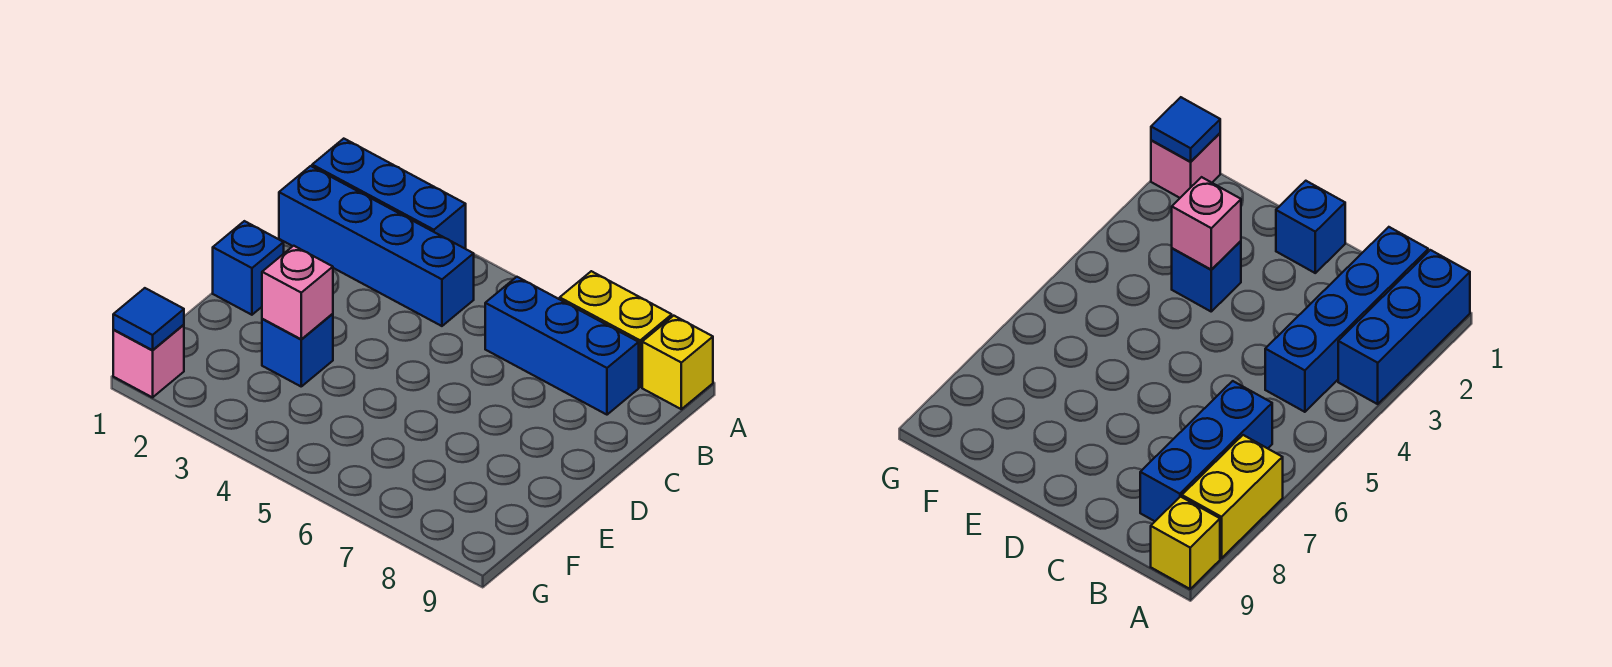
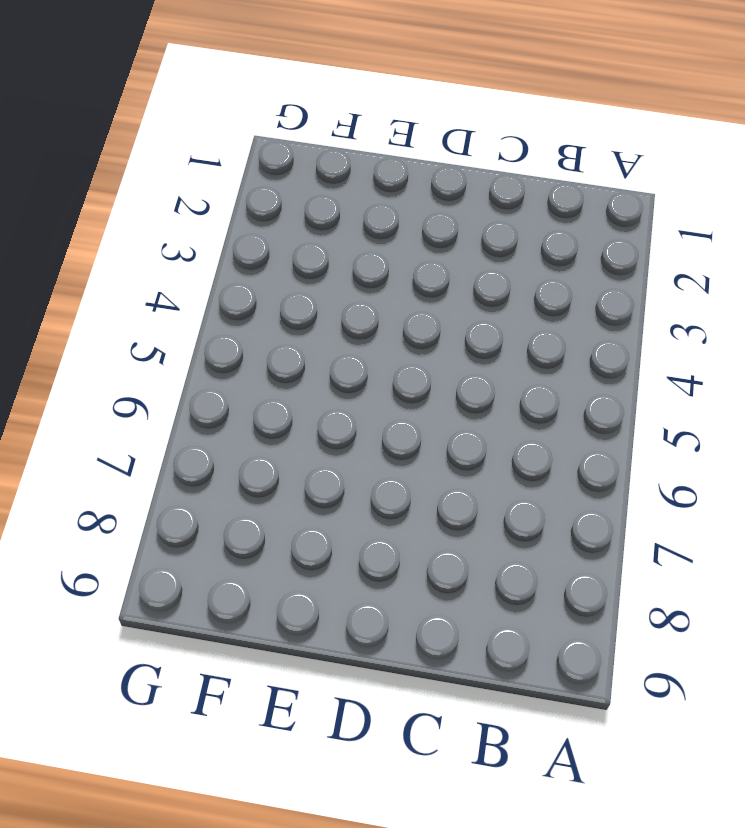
none -> blue brick A1:A3 level 1
none -> yellow brick A7:A8 level 1

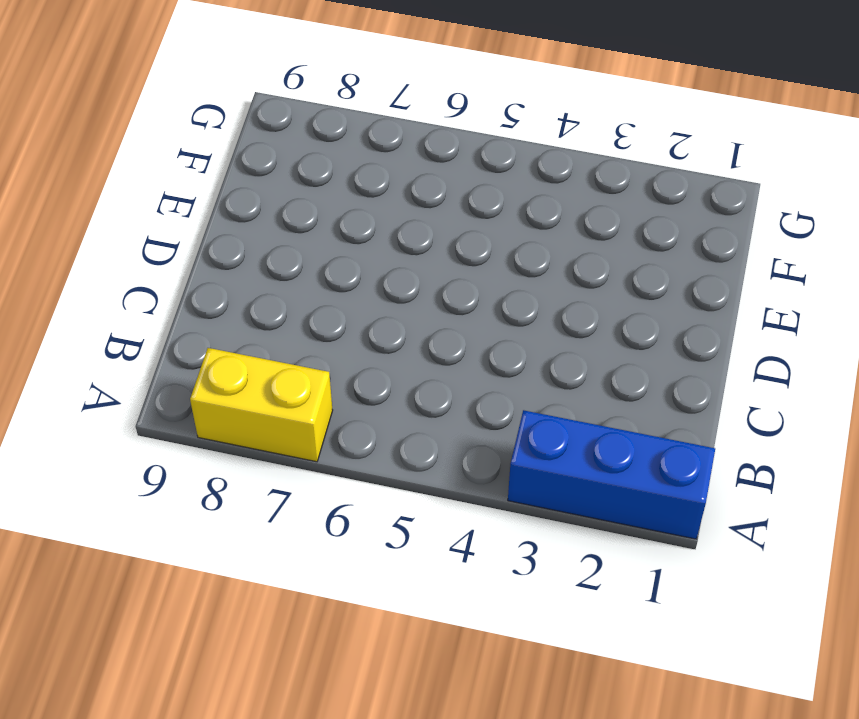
none -> yellow brick A9 level 1
none -> blue brick B1:B4 level 1

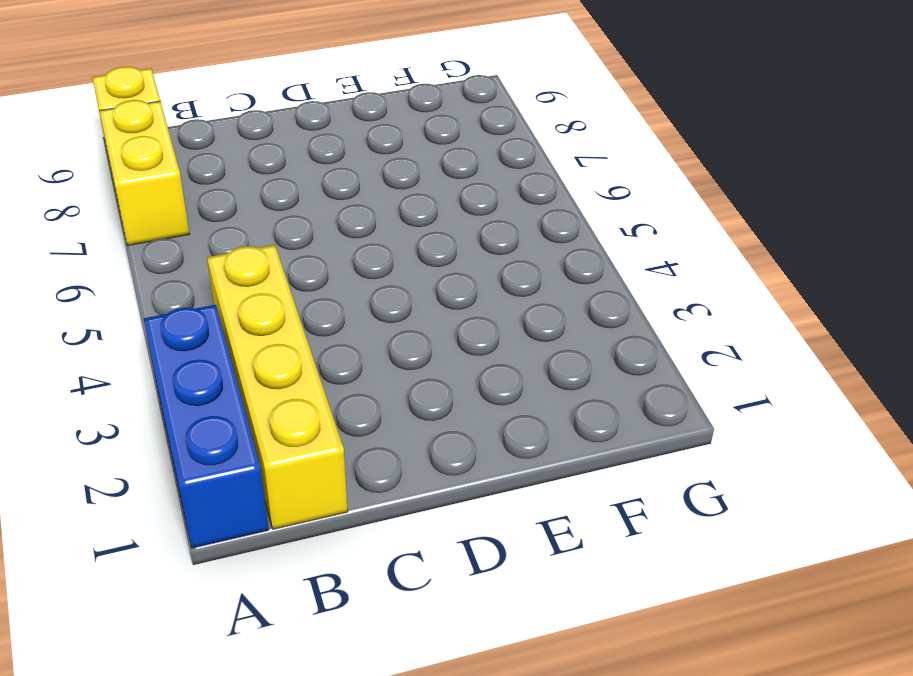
yellow brick B1:B4 level 1 -> blue brick B1:B4 level 1
none -> blue brick B6:B8 level 1
none -> blue brick D1 level 1

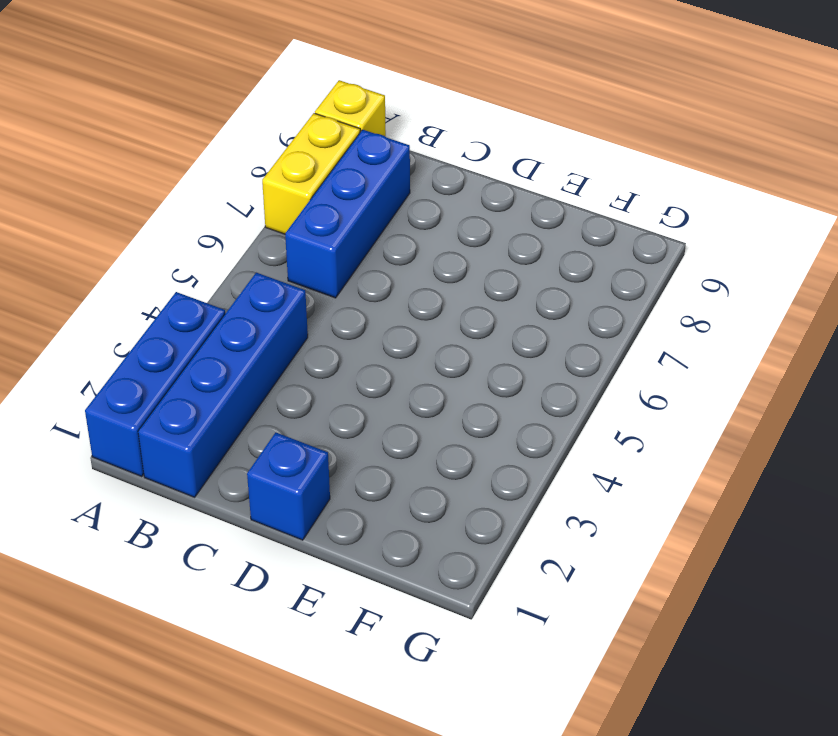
none -> blue brick E3 level 1
none -> pink brick G1 level 1

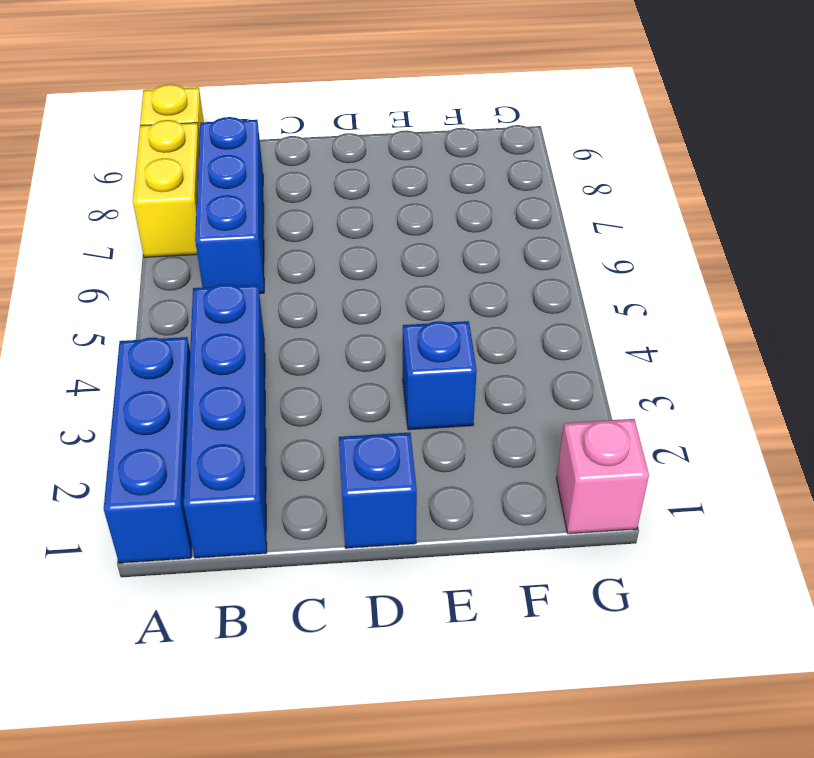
none -> pink brick E3 level 2
none -> blue tile G1 level 2

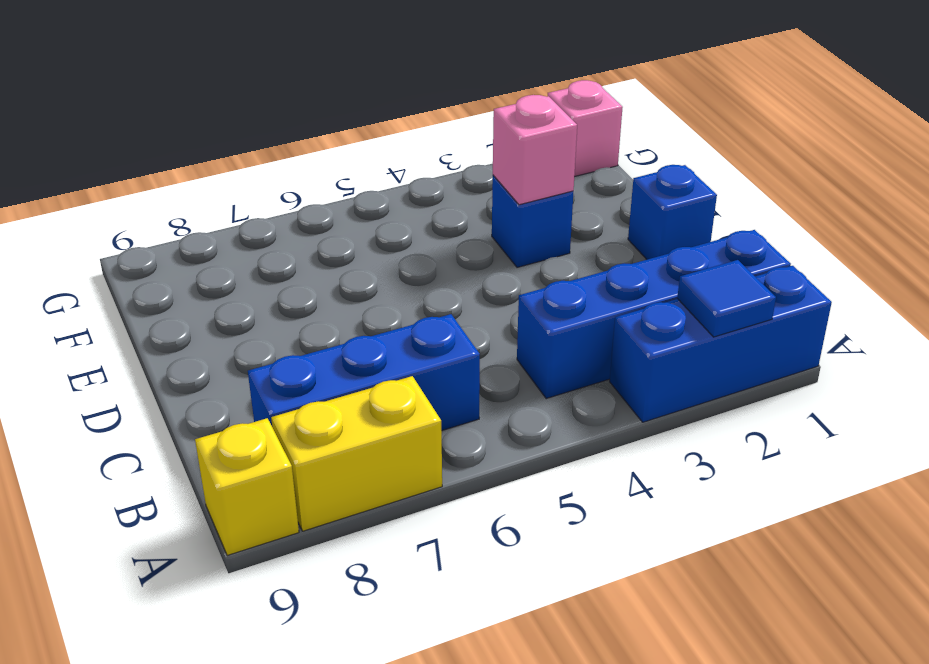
blue tile A2 level 2 -> blue tile G1 level 2

